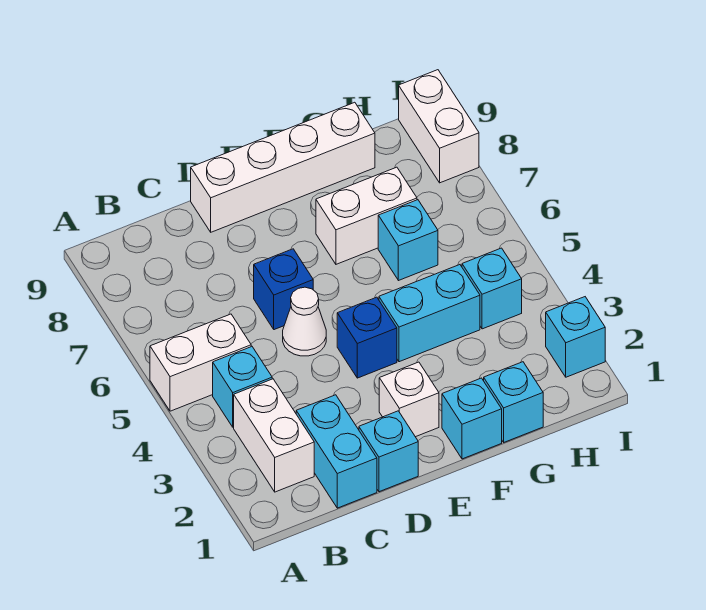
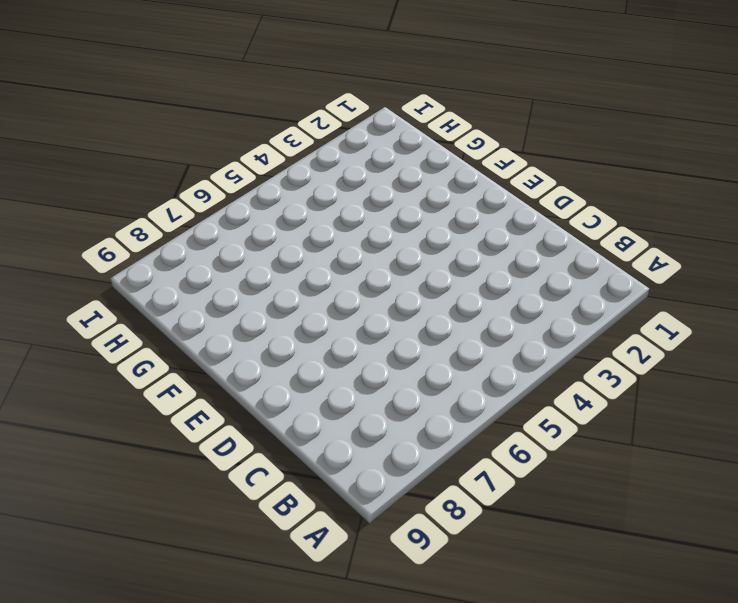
none -> white brick A5:B5 level 1
none -> white brick B2:B3 level 1
none -> cyan brick B4 level 1

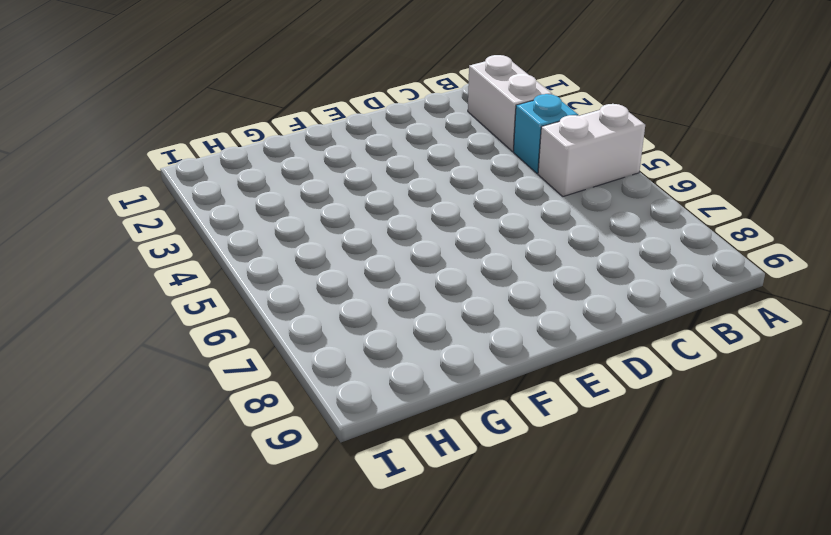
none -> cyan brick C1:C2 level 1
none -> cyan brick D1 level 1
none -> white cone D5 level 1

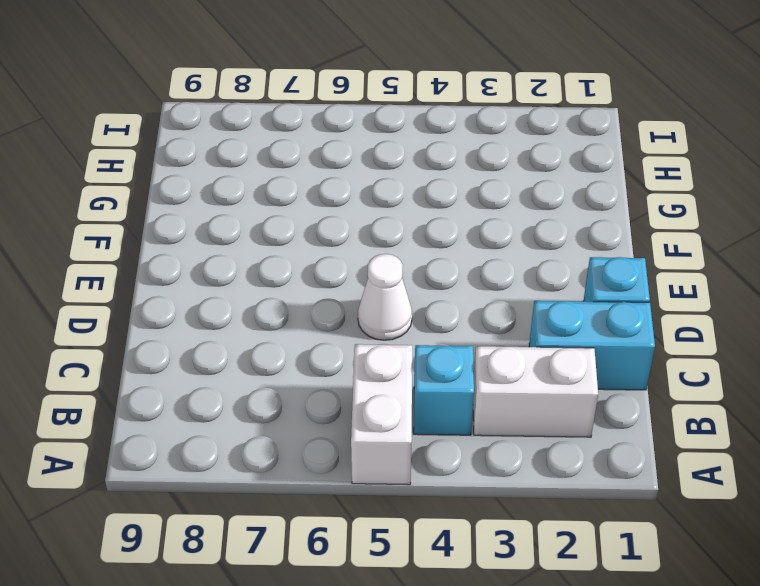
none -> blue brick D6 level 1
none -> white brick D9:G9 level 1
none -> white brick E2 level 1

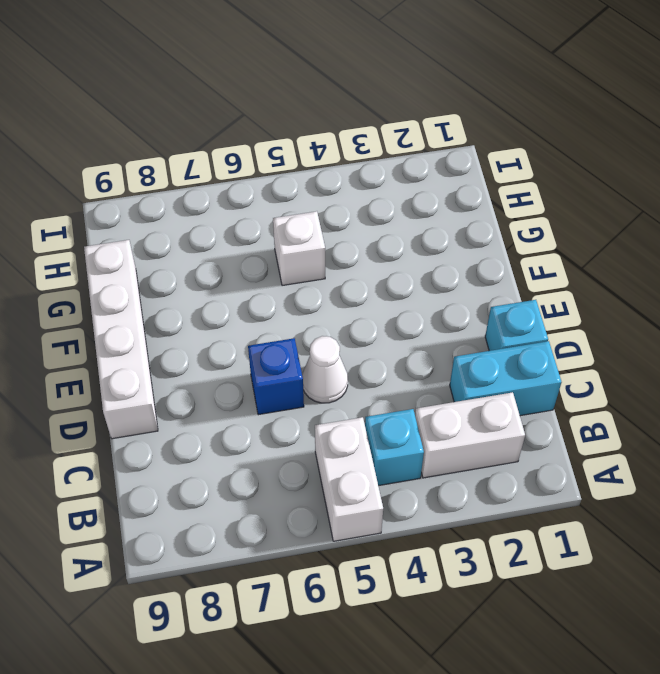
white brick G5 level 1 -> white brick E2 level 1
none -> blue brick E4 level 1
none -> cyan brick F1 level 1
none -> cyan brick F4:G4 level 1

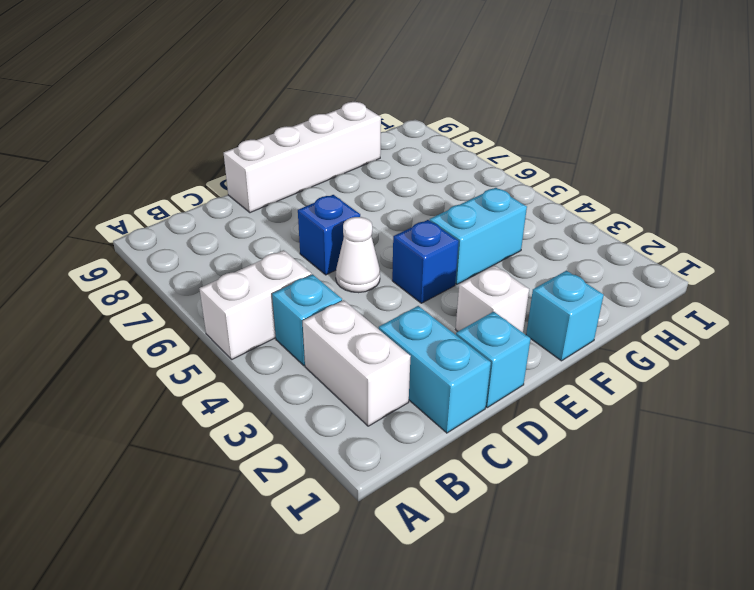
none -> white brick F7:G7 level 1
none -> cyan brick G1 level 1
none -> cyan brick G6 level 1

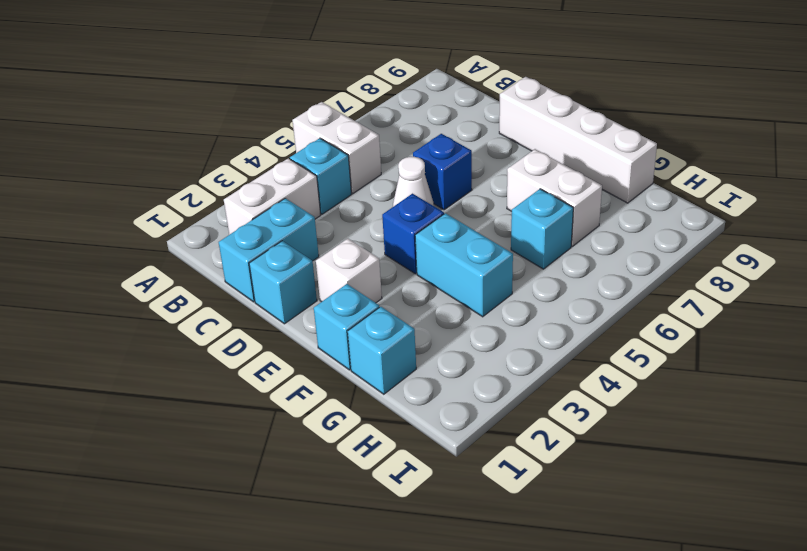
none -> cyan brick H4 level 1
none -> cyan brick I2 level 1
none -> white brick I8:I9 level 1

